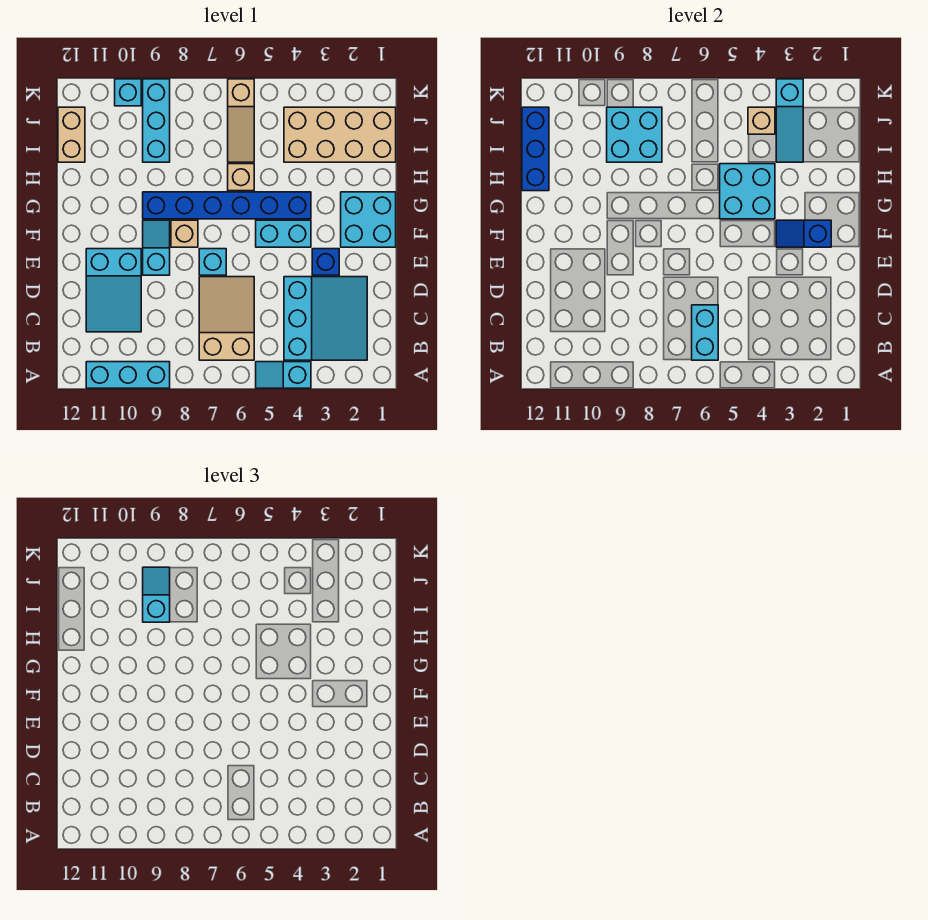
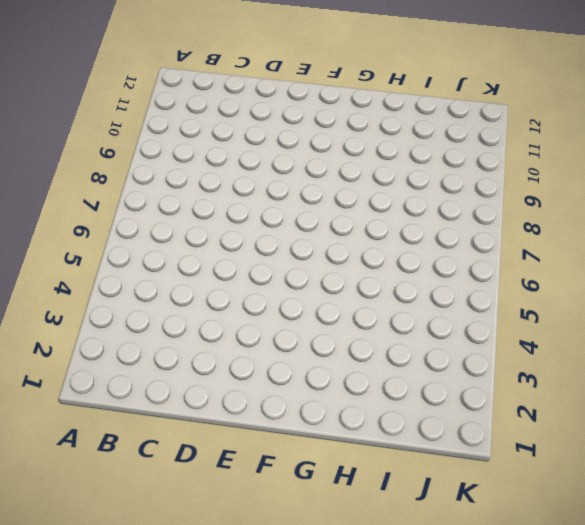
none -> cyan slope A4:A5 level 1 top 4
none -> cyan brick A9:A11 level 1
none -> cyan slope B2:D4 level 1 top 4

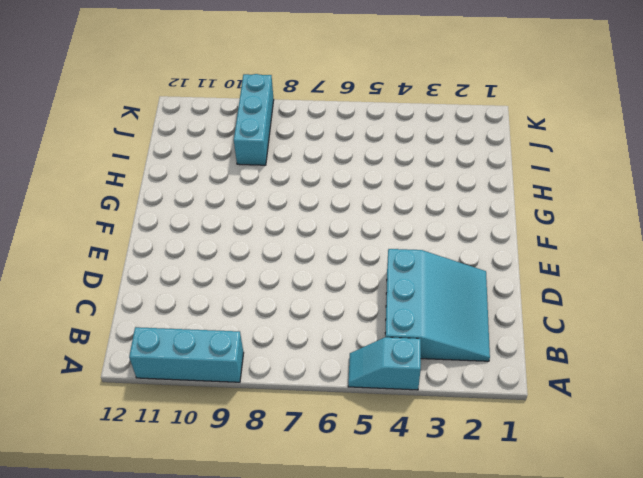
none -> tan slope B6:D7 level 1 top B
none -> cyan slope C10:E11 level 1 top E
none -> blue brick E3 level 1

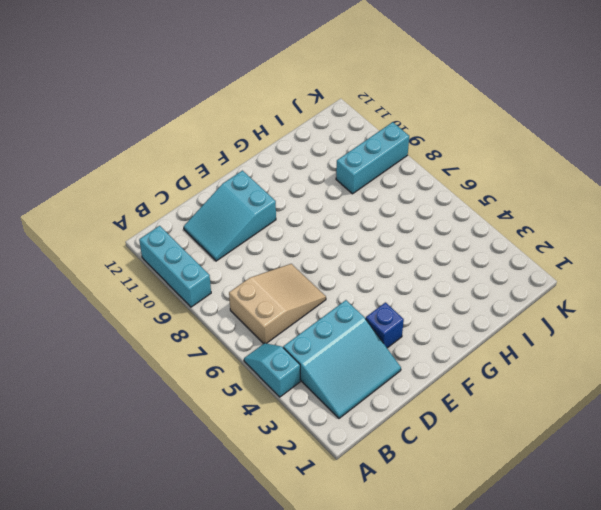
none -> cyan brick E7 level 1
none -> cyan slope E9:F9 level 1 top E
none -> cyan brick F1:G2 level 1

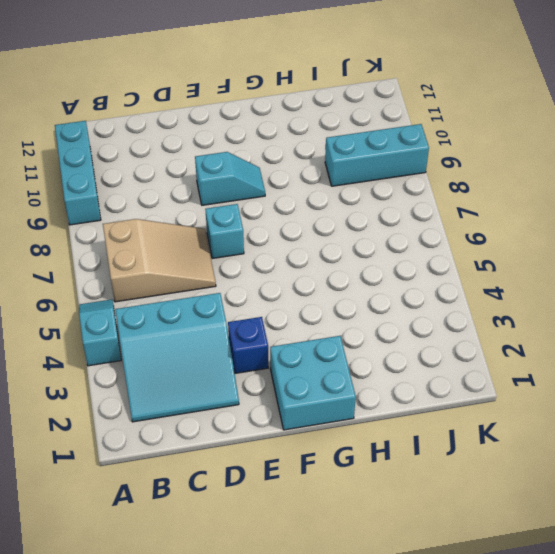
none -> cyan slope C10:E11 level 1 top E
none -> cyan brick F4:F5 level 1
none -> tan brick F8 level 1

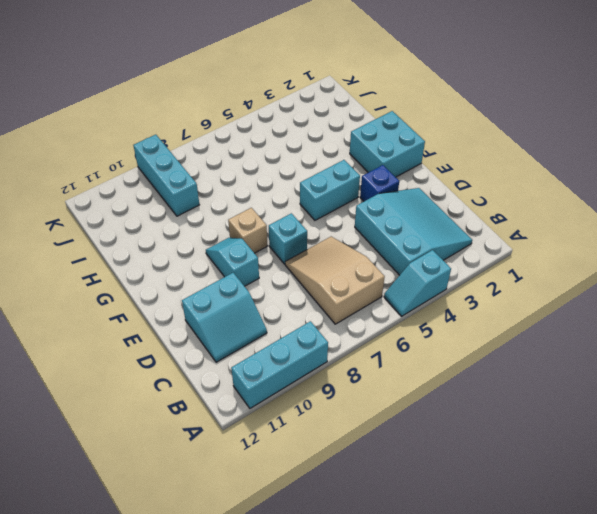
cyan slope C10:D11 level 1 top D -> cyan slope C10:E11 level 1 top E
none -> blue brick G4:G9 level 1
none -> tan brick H6 level 1
none -> tan brick I1:J4 level 1

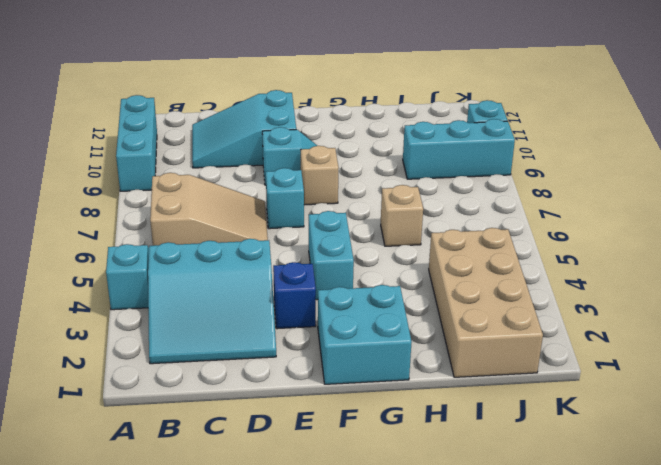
none -> blue brick G4:G9 level 1
none -> tan slope I6:K6 level 1 top K
none -> tan brick I12:J12 level 1

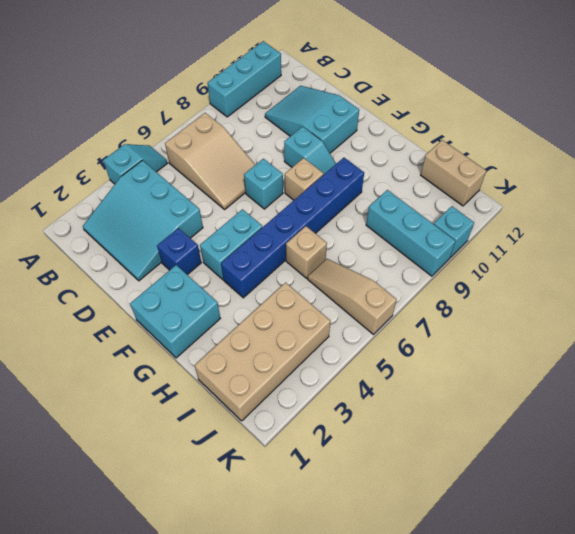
none -> cyan brick B6:C6 level 2
none -> blue slope F2:F3 level 2 top 2
none -> cyan brick G4:H5 level 2

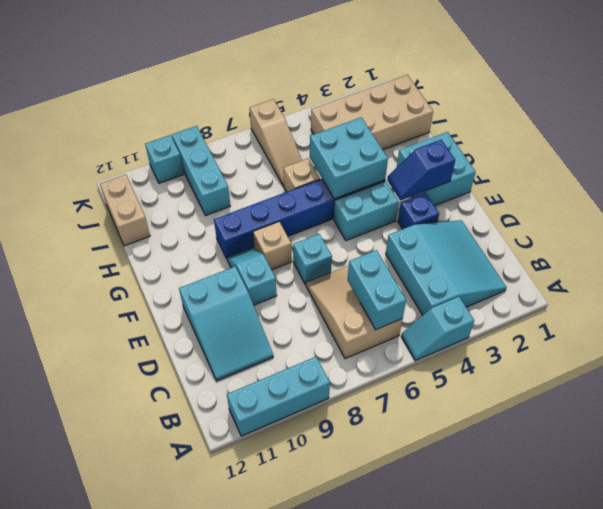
none -> blue brick H12:J12 level 2
none -> cyan slope I3:K3 level 2 top K
none -> cyan brick I8:J9 level 2

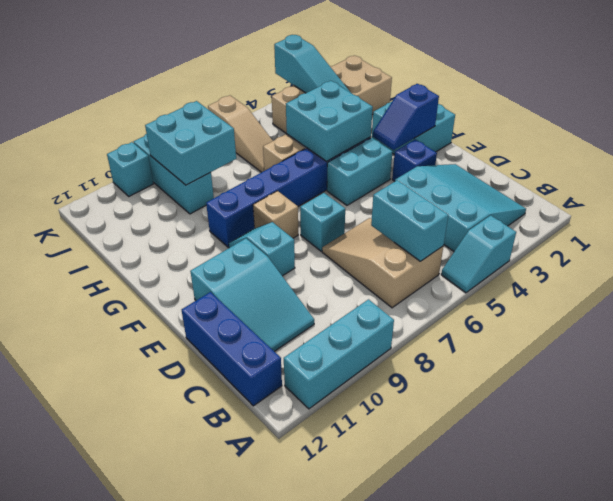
blue brick B12:D12 level 1 -> blue brick H12:J12 level 2
none -> tan brick I12:J12 level 1
none -> tan brick J4 level 2
none -> cyan slope I9:J9 level 3 top I

